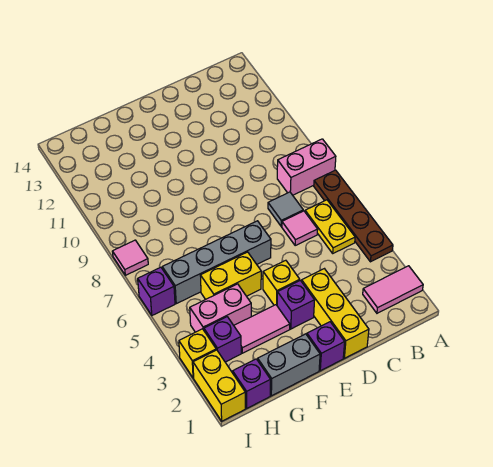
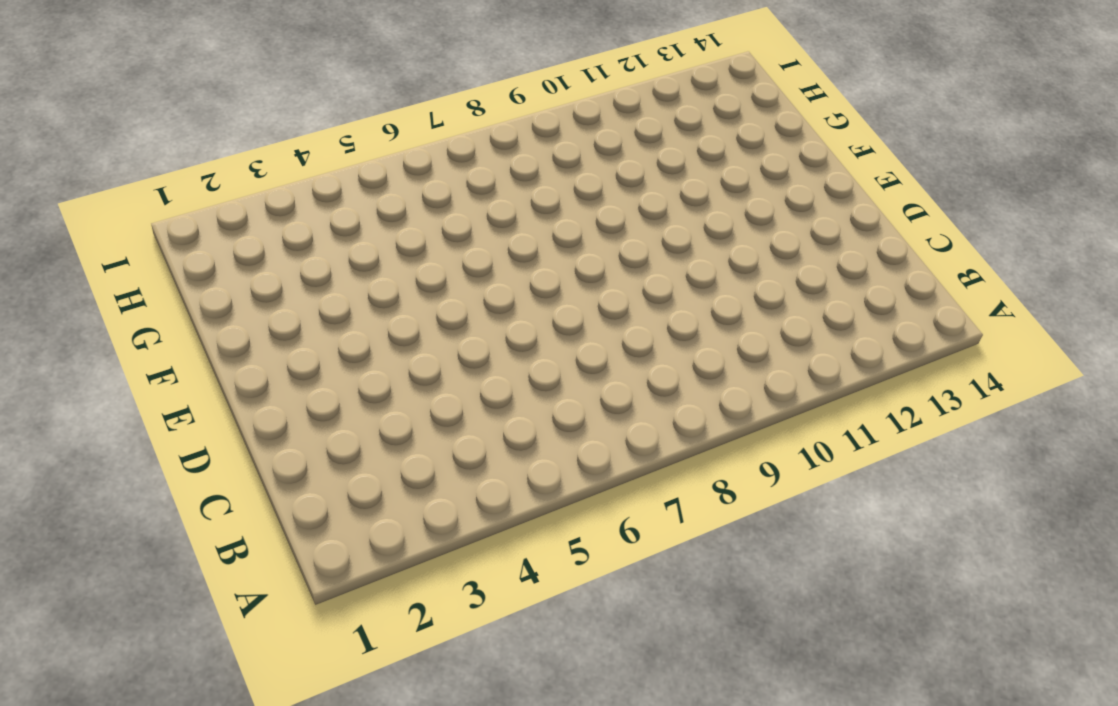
none -> pink tile A2:B2 level 1
none -> brown plate A4:A7 level 1
none -> pink brick A8:B8 level 1

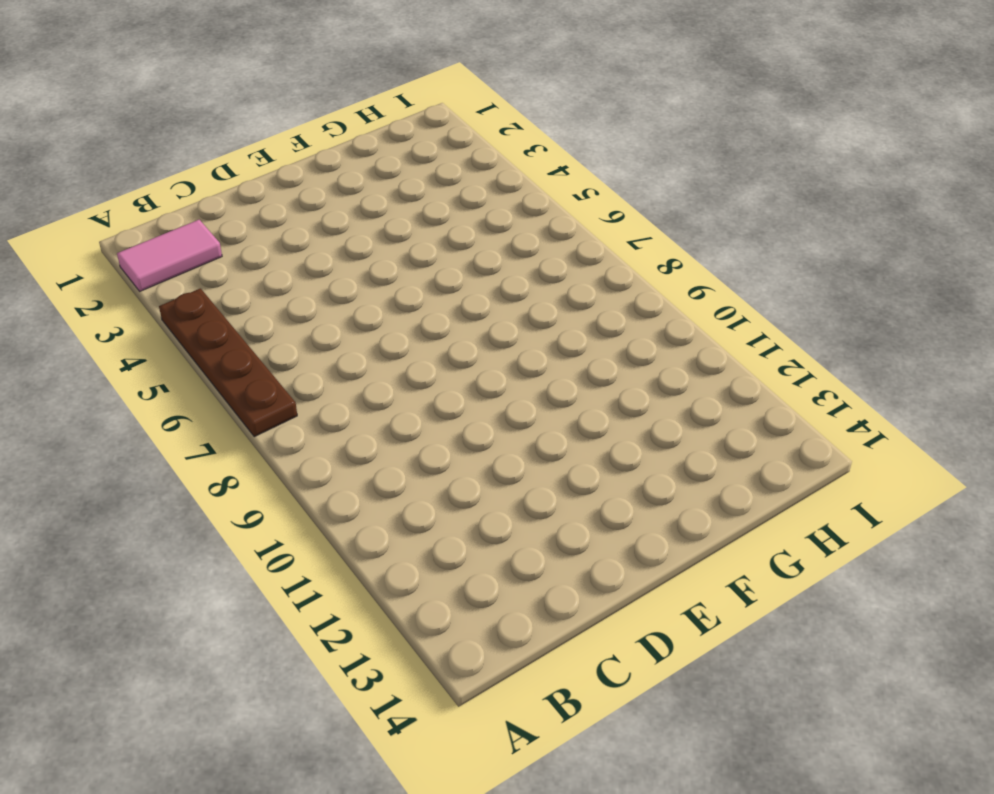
none -> pink brick A8:B8 level 1
none -> yellow plate B5:B6 level 1
none -> pink tile C6 level 1

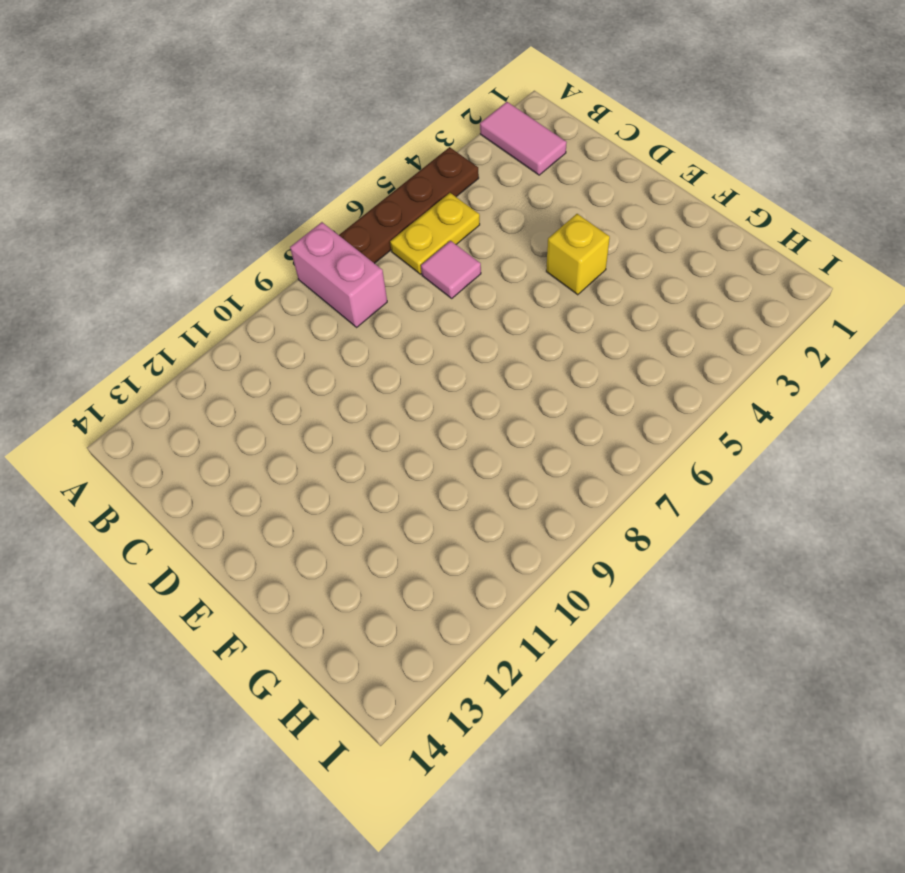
none -> grey tile C7 level 1
none -> yellow brick D1:D3 level 1
none -> purple brick E1 level 1

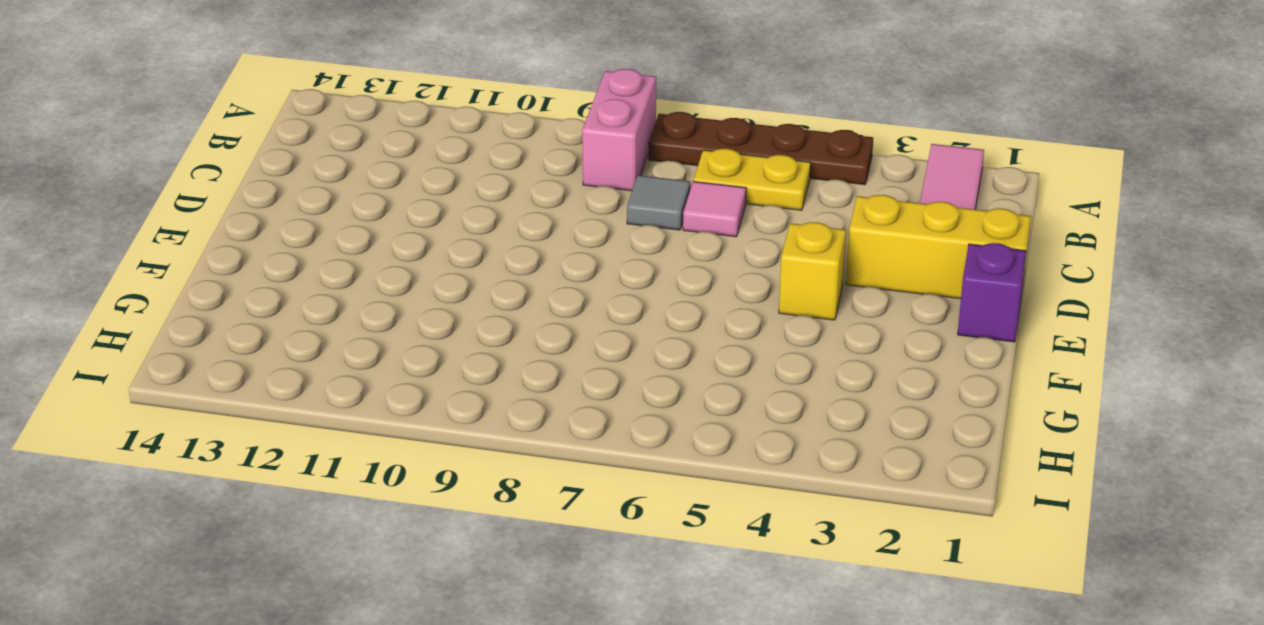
none -> purple brick E3 level 1
none -> grey brick E6:H6 level 1
none -> grey brick F1:G1 level 1

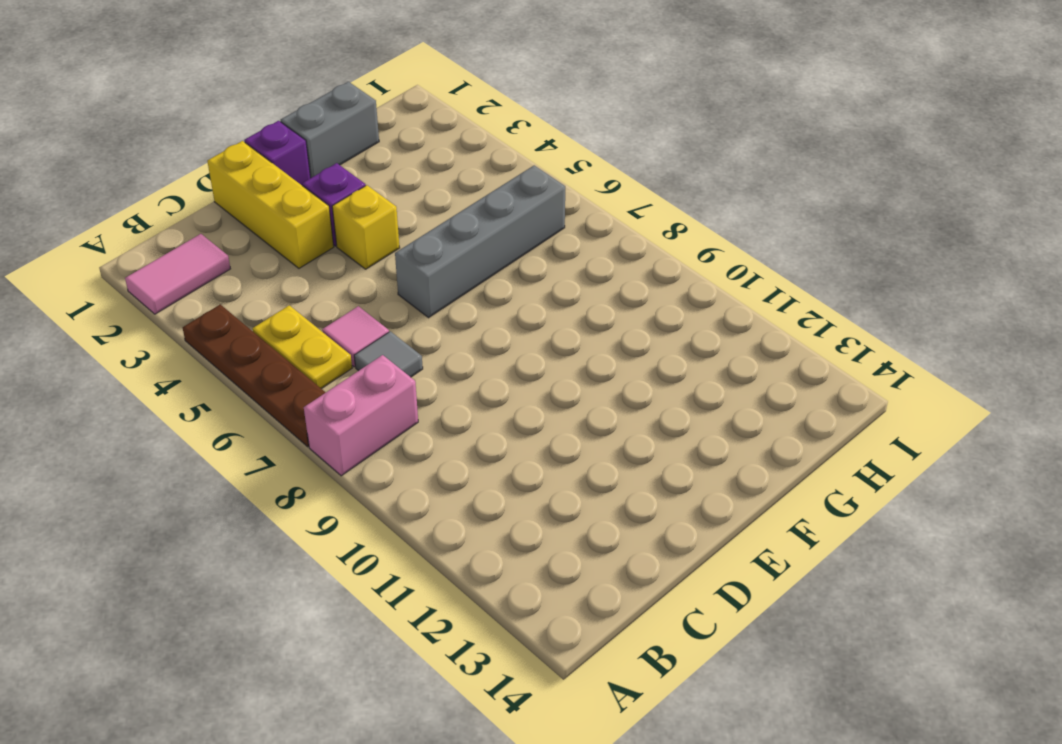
none -> pink tile F3:G3 level 1
none -> yellow brick F5:G5 level 1
none -> pink brick G4:H4 level 1

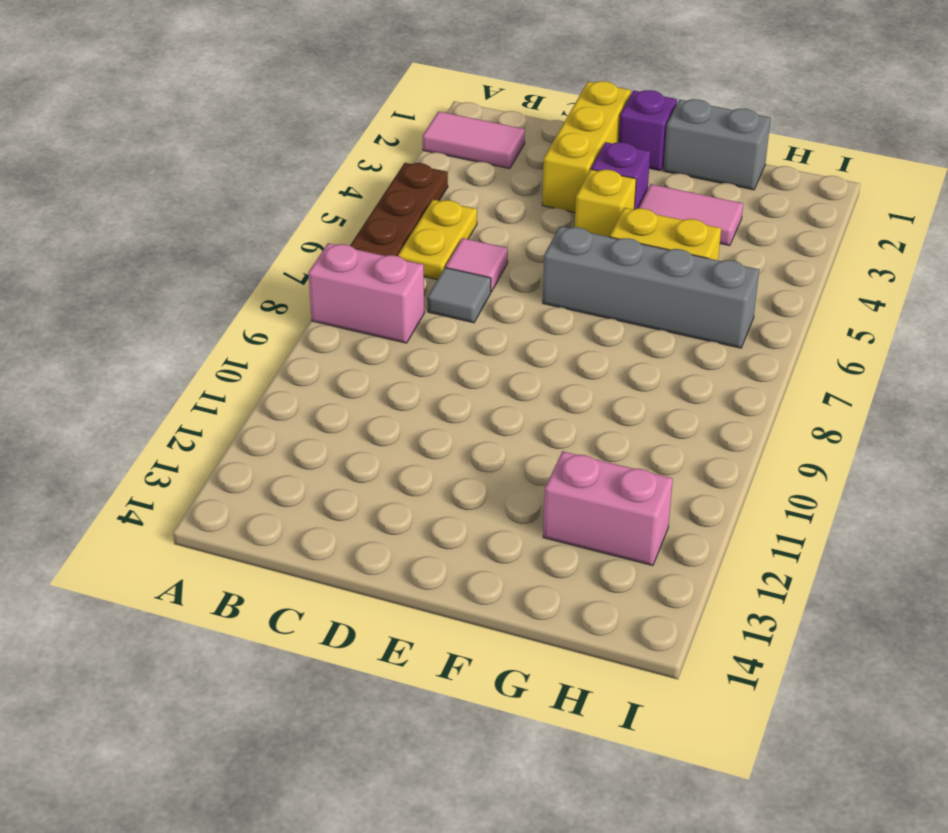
pink brick G12:H12 level 1 -> pink brick G4:H4 level 1
none -> purple brick H1 level 1
none -> purple brick H3 level 1
none -> yellow brick I1:I2 level 1

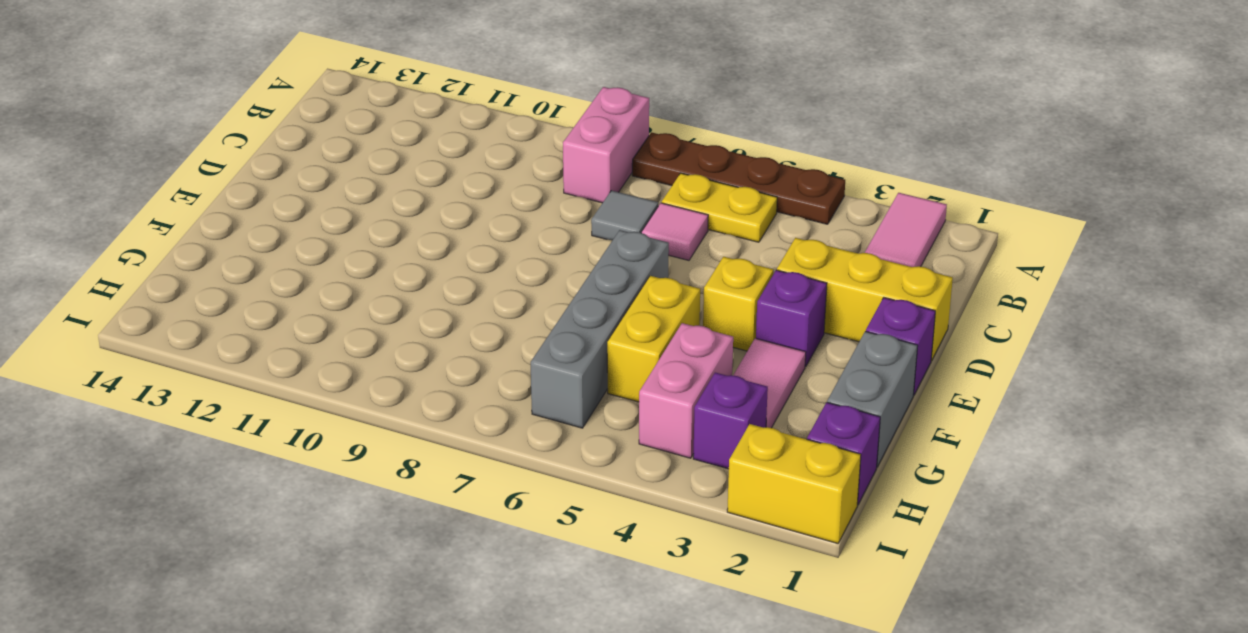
none -> yellow brick I3 level 1
none -> purple brick I6 level 1
none -> pink tile I8 level 1

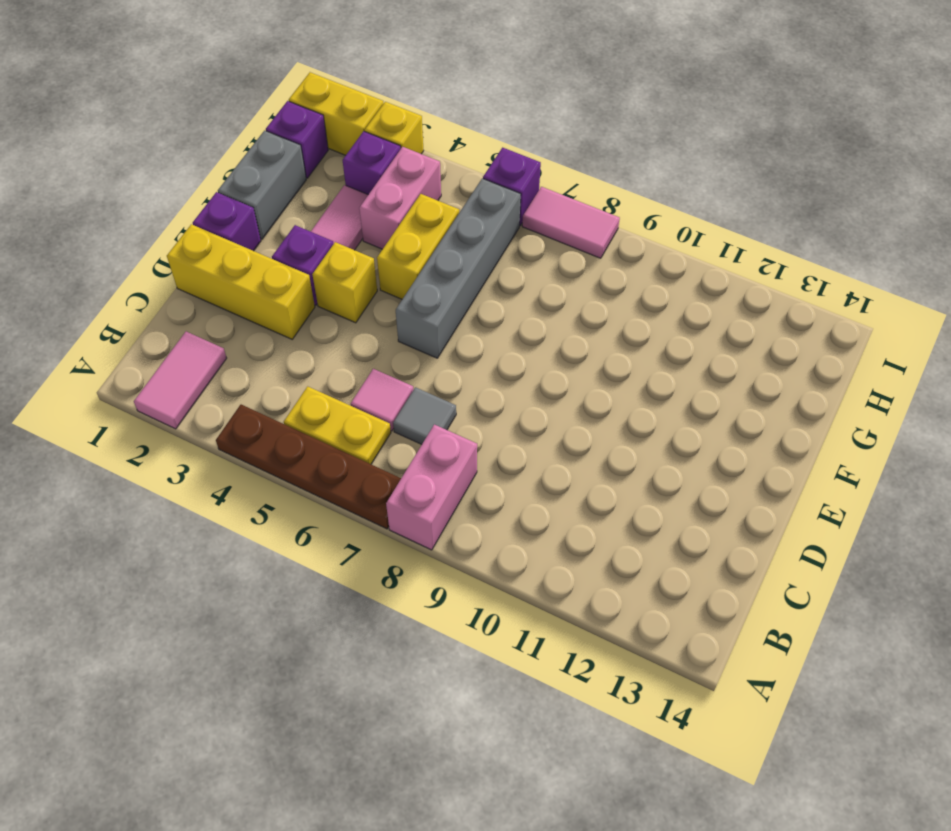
pink tile I7:I8 level 1 -> pink tile I8 level 1

